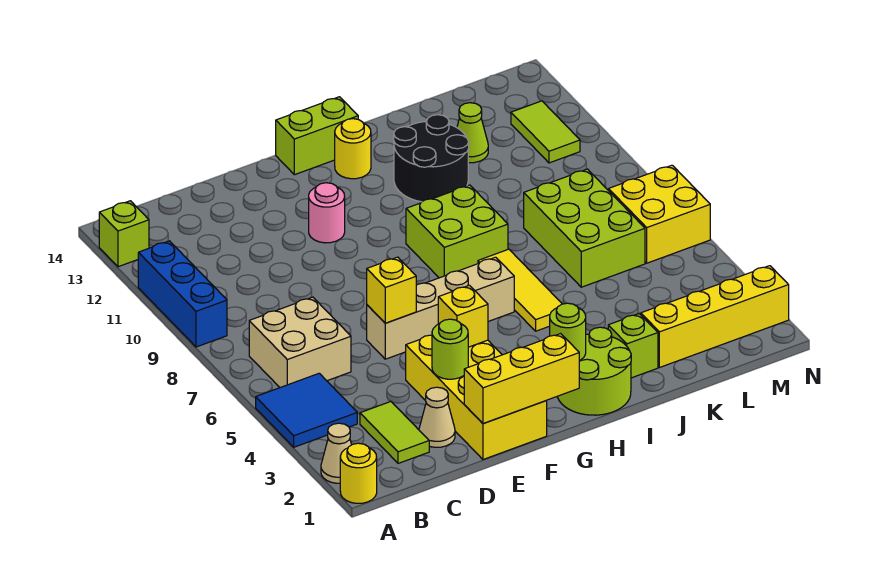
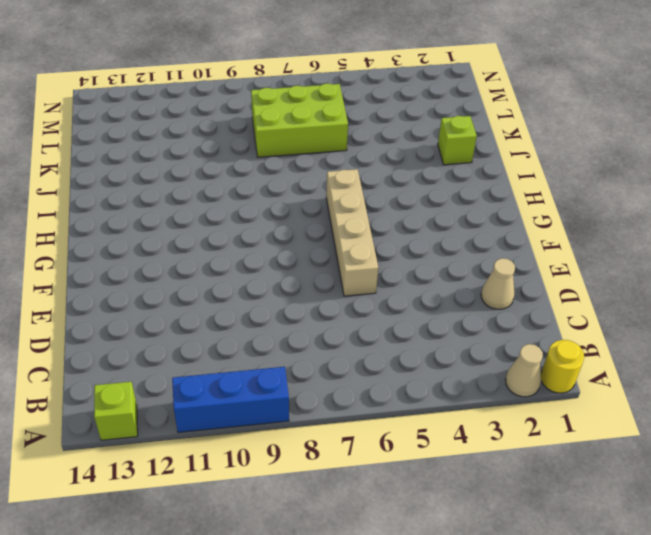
none -> blue tile A4:B5 level 1
none -> tan brick B6:C7 level 1
none -> lime tile C2:C3 level 1

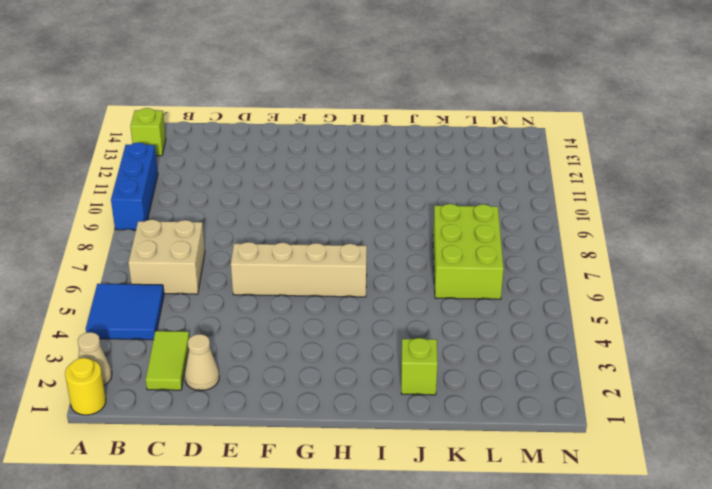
none -> yellow brick E1:F4 level 1
none -> pink round brick F11 level 1
none -> lime brick G14:H14 level 1

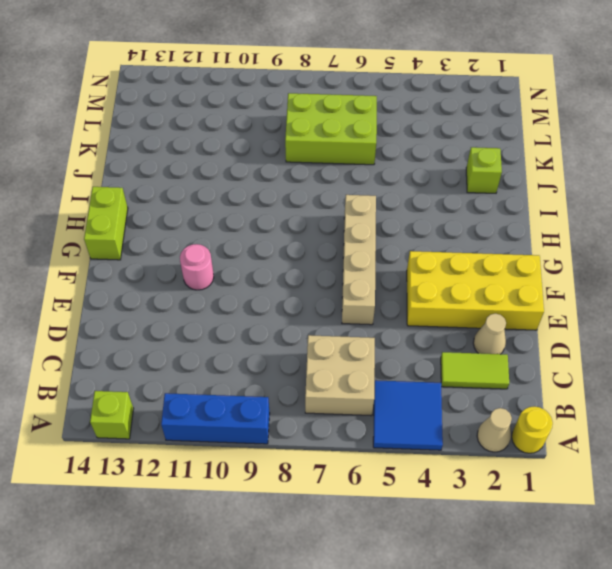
none -> lime round brick H1:I2 level 1
none -> lime brick H8:I9 level 1
none -> yellow round brick H13 level 1

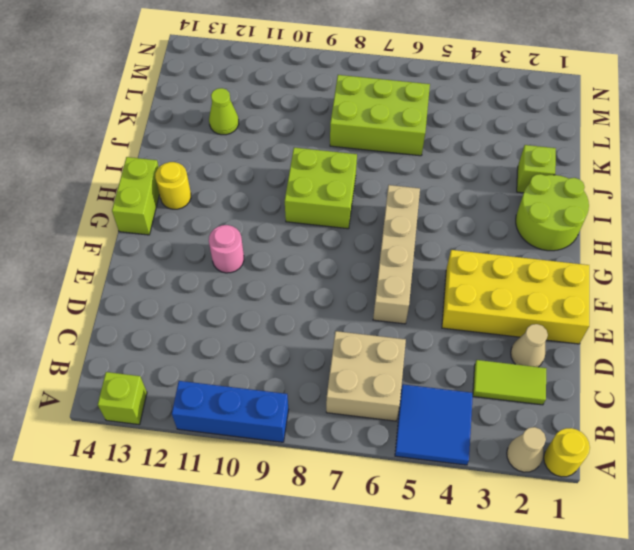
none -> yellow tile I5:I7 level 1
none -> black round brick I11:J12 level 1
none -> yellow brick K2:N2 level 1

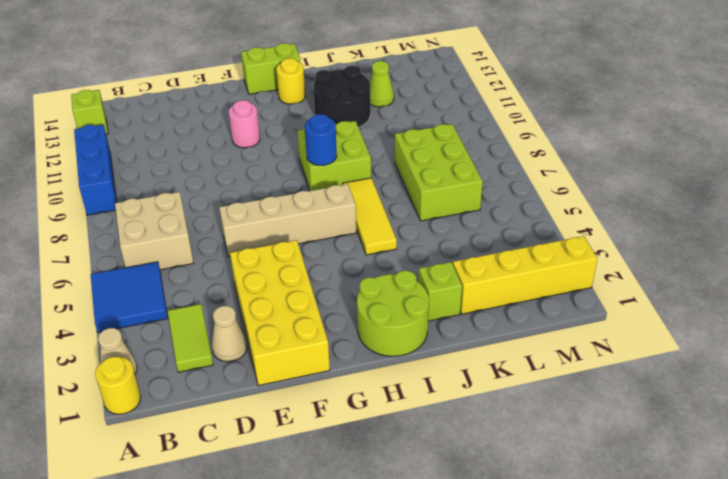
blue round brick H8 level 2 -> none
none -> yellow brick M6:N7 level 1
none -> lime tile M11:M12 level 1
none -> yellow brick E1:G1 level 2

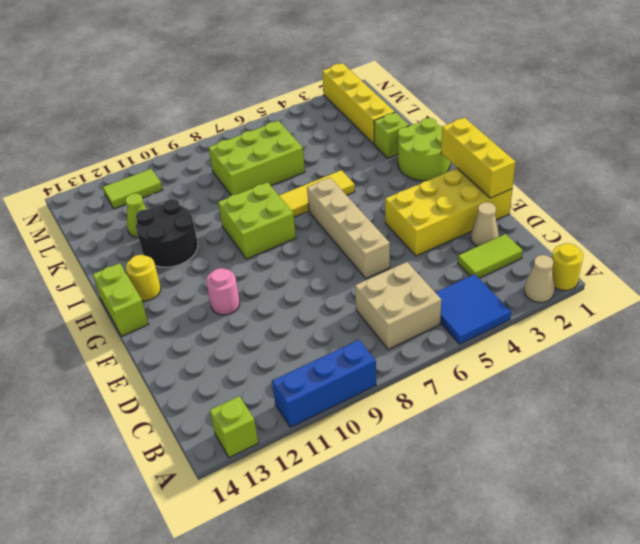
none -> yellow brick M6:N7 level 1
none -> lime round brick E3 level 2
none -> yellow brick E6 level 2

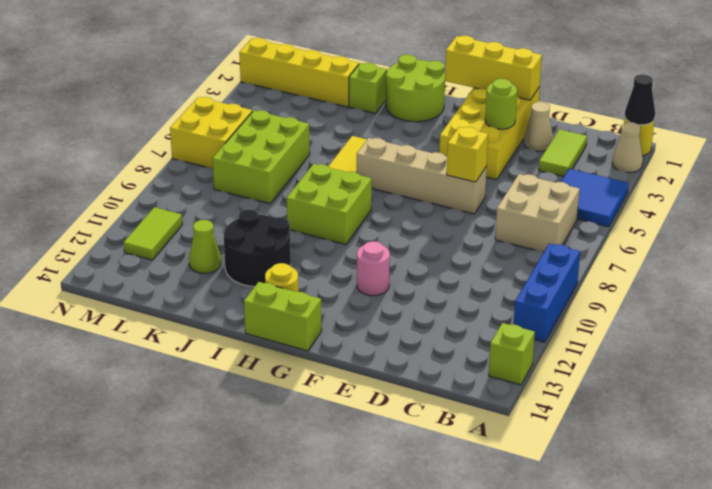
black cone A1 level 2 -> none
none -> yellow brick F4 level 2
none -> lime round brick H2 level 2

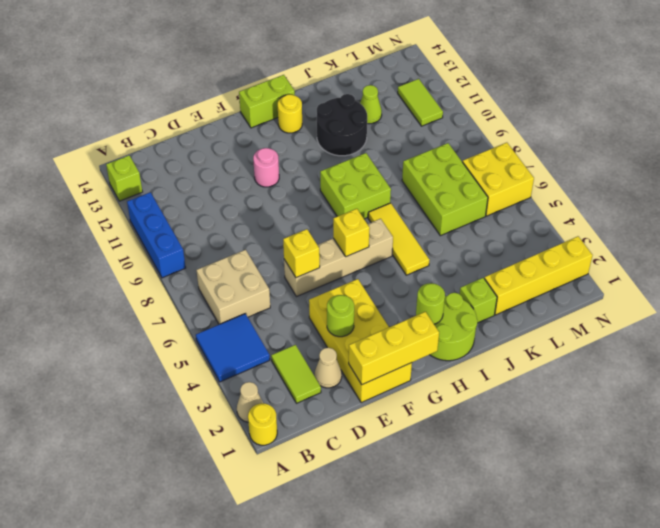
yellow brick G6 level 2 -> yellow brick F4 level 2

